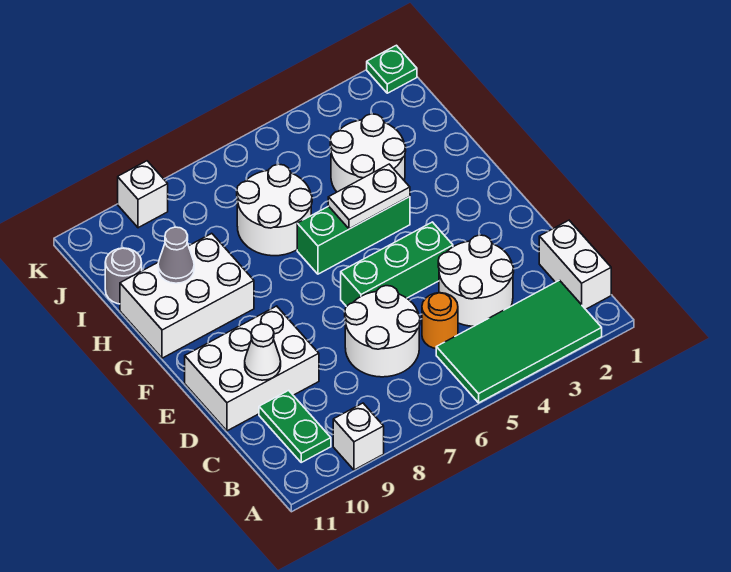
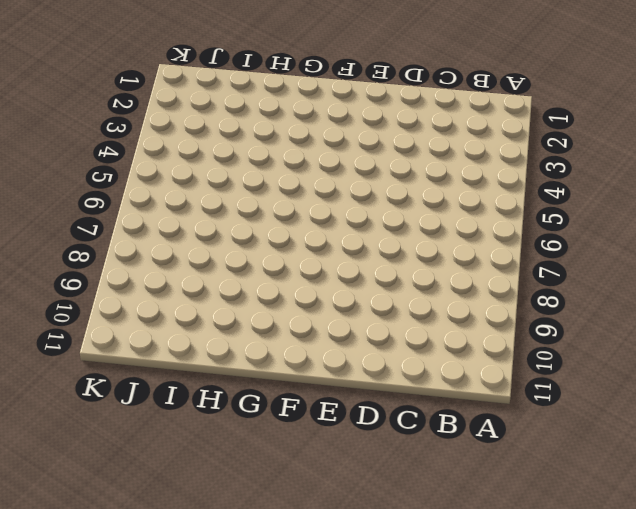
none -> green tile A2:B5 level 1
none -> white brick A9 level 1
none -> white brick B1:C1 level 1

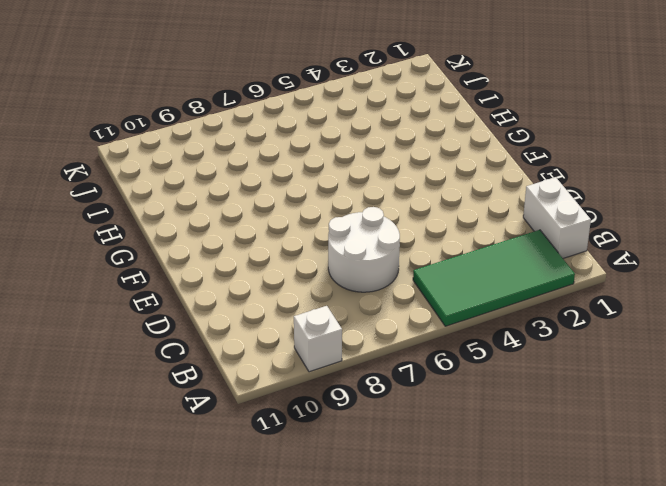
none -> green plate B10:C10 level 1
none -> white round brick C3:D4 level 1
none -> orange round brick C5 level 1

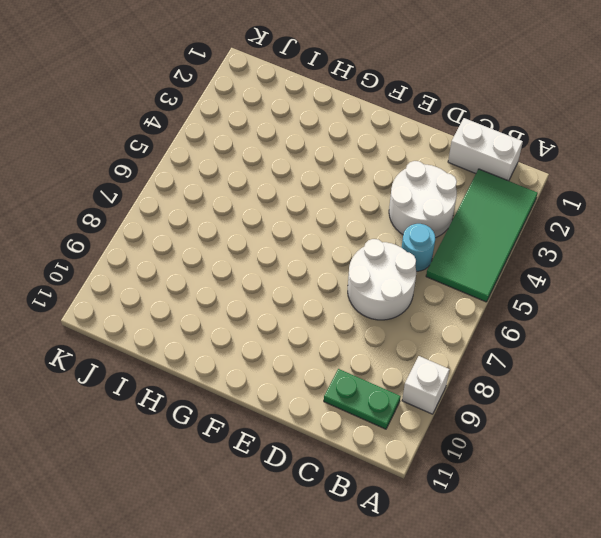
cyan round brick C5 level 1 -> orange round brick C5 level 1
none -> white brick D9:E11 level 1
none -> green brick E4:E6 level 1
none -> green brick G4:G6 level 1

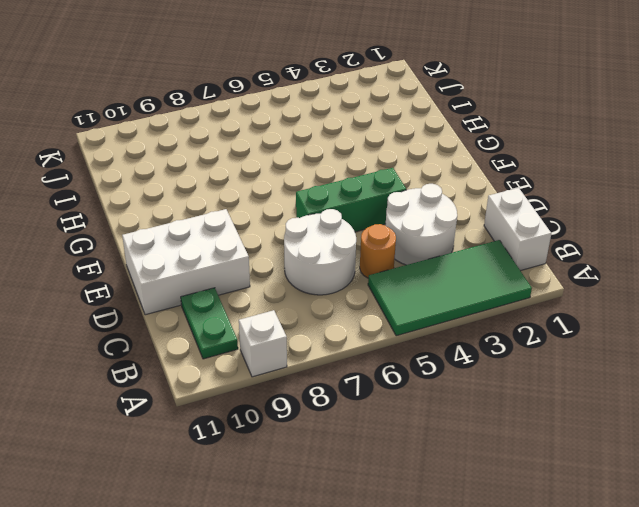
none -> green brick G4:G6 level 1
none -> white brick G9:H11 level 1
none -> white round brick H3:I4 level 1

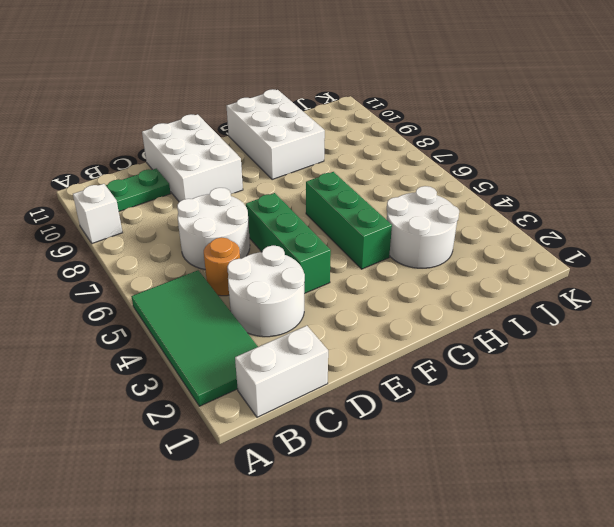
none -> white round brick H6:I7 level 1
none -> grey round brick I11 level 1
none -> green plate K1 level 1

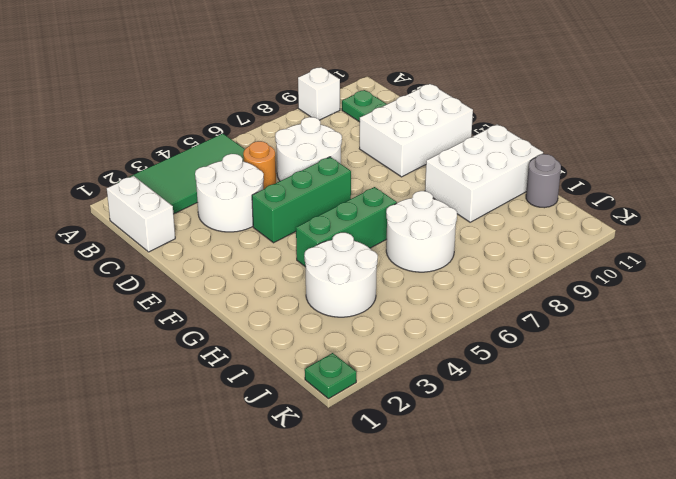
none -> white brick K9 level 1
none -> white cone D10 level 2
none -> white plate G4:G5 level 2

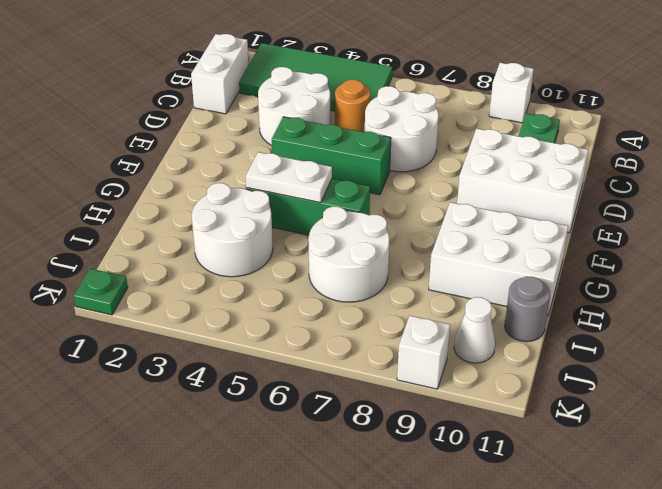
white cone J10 level 1 -> white cone D10 level 2
none -> grey cone H10 level 2

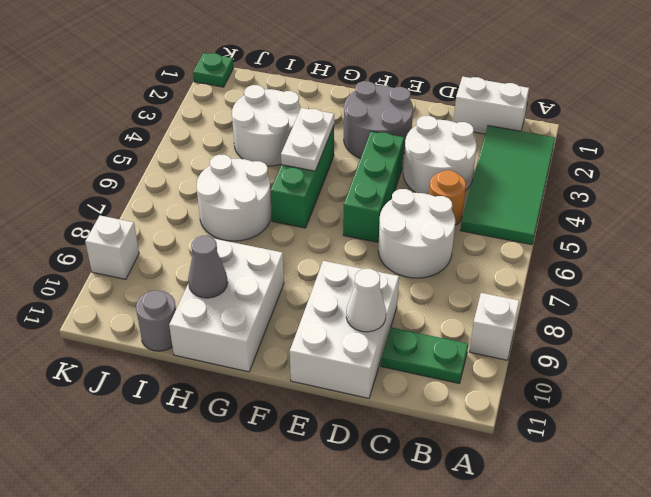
grey round brick E2:F3 level 1 -> none

